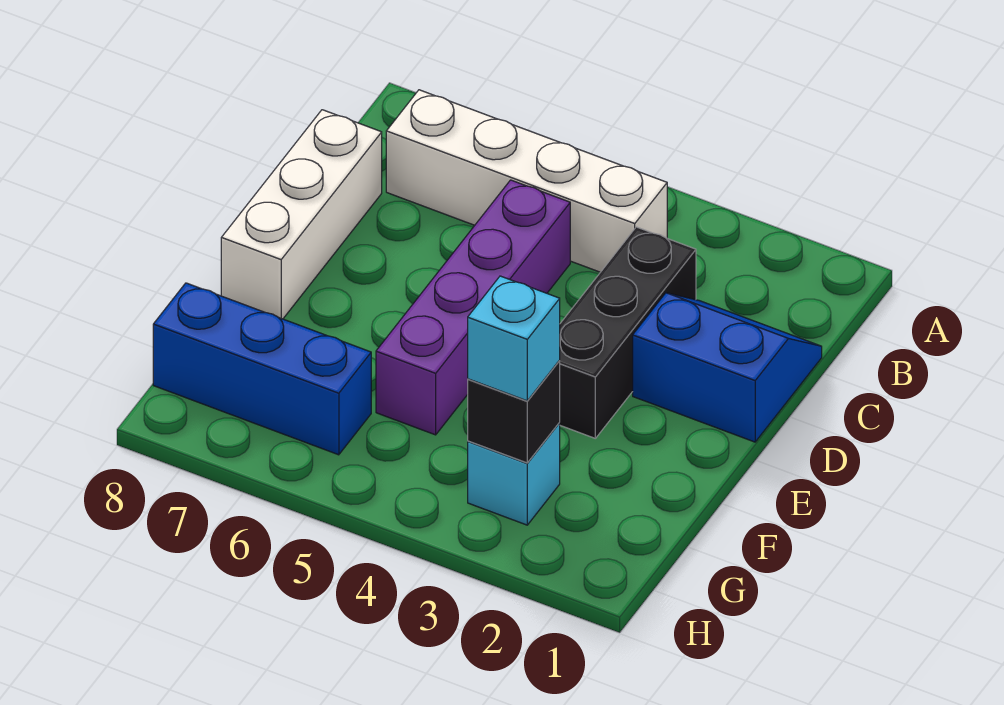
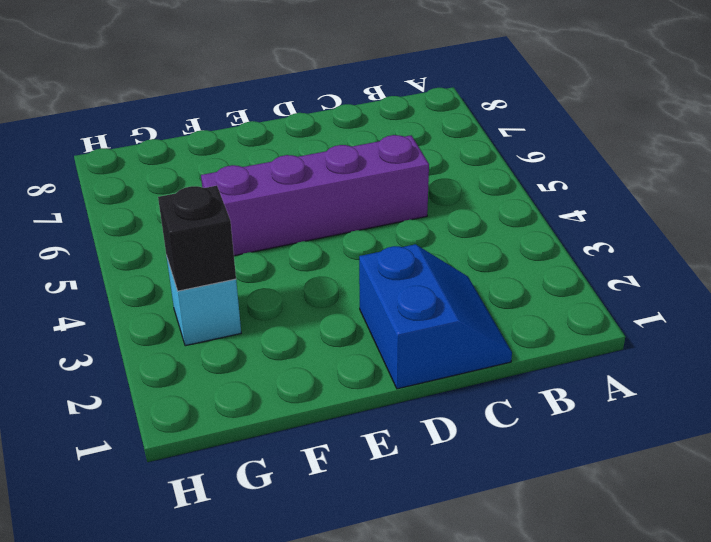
none -> white brick B4:B7 level 1
none -> black brick C3:E3 level 1

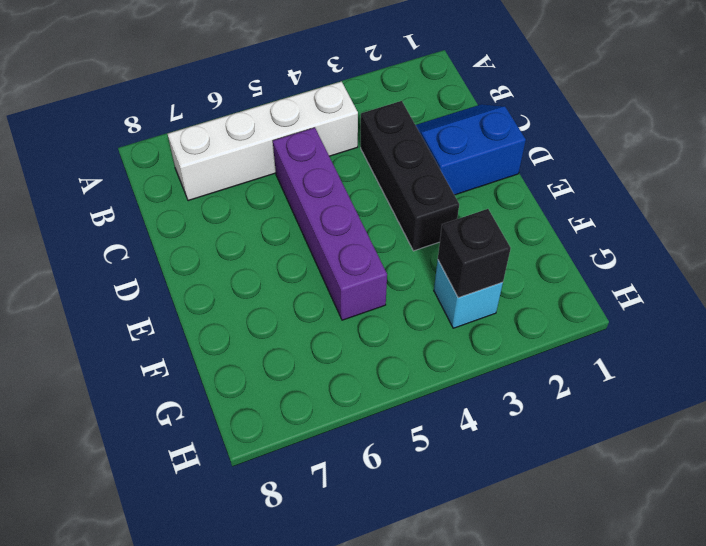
none -> white brick C8:E8 level 1
none -> blue brick G6:G8 level 1

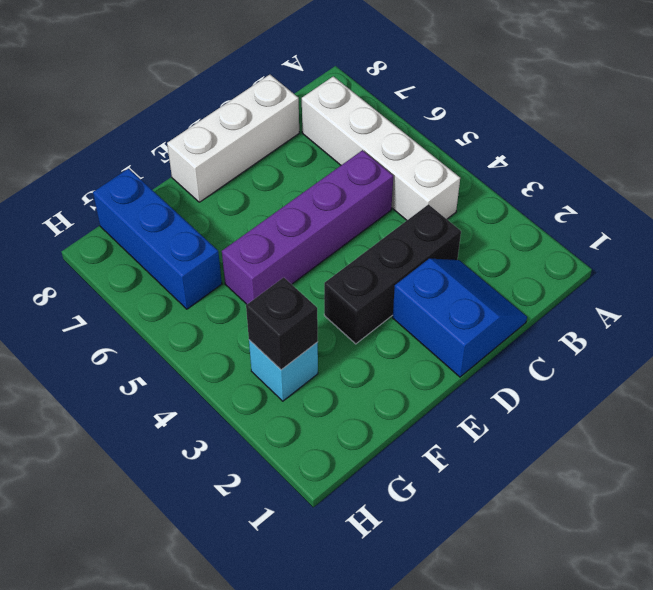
none -> cyan brick G3 level 3

